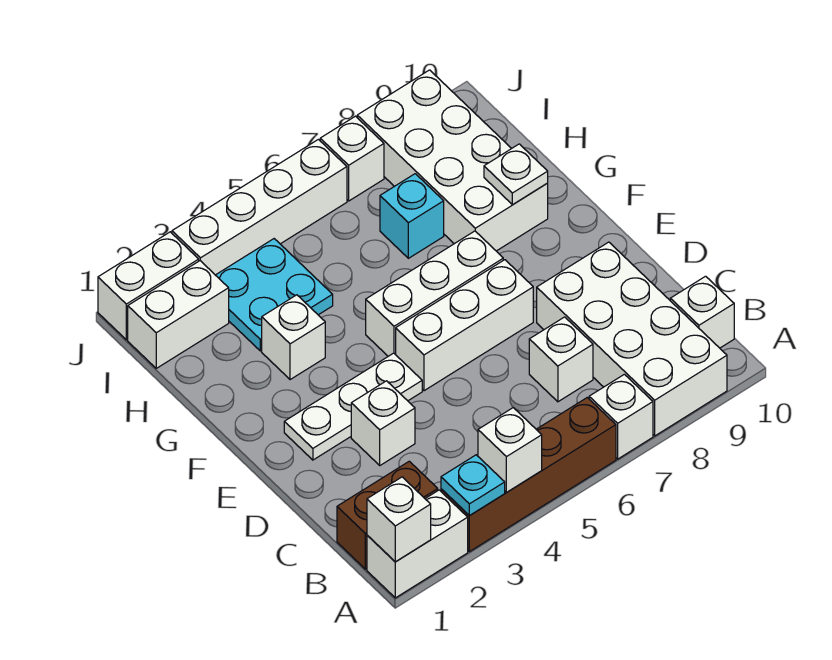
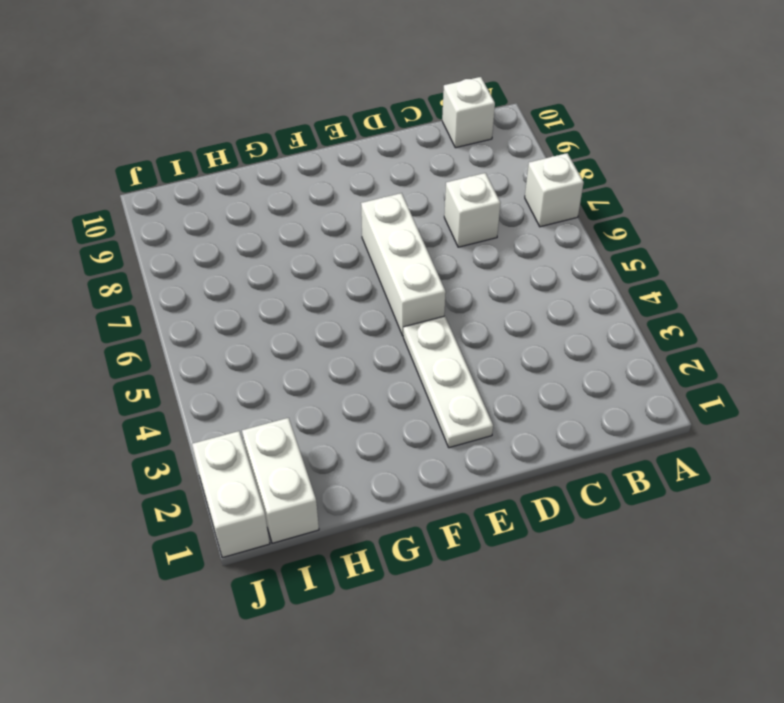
none -> white brick A1:A2 level 1
none -> brown brick A3:A6 level 1
none -> white brick A8:D9 level 1

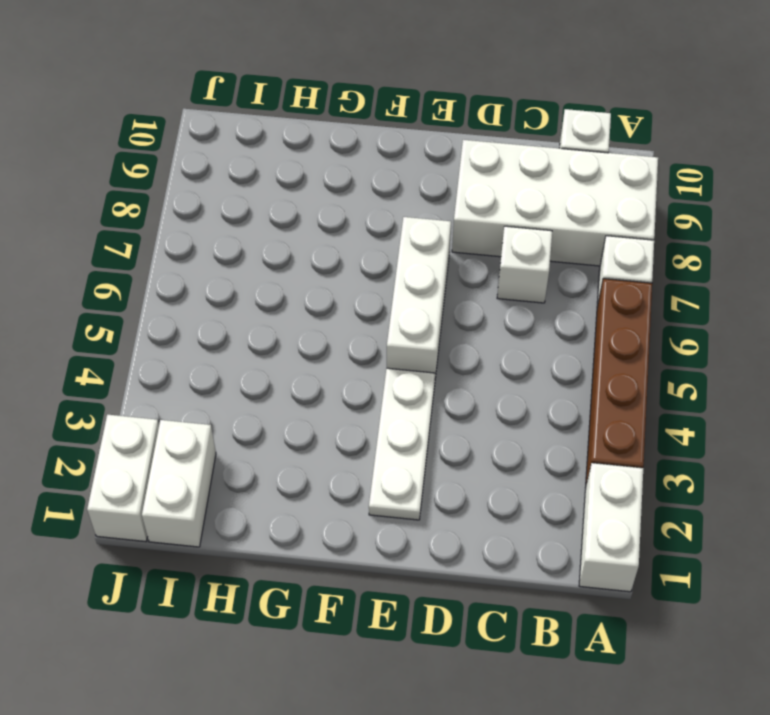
none -> brown brick B1:B2 level 1
none -> white brick D3 level 1
none -> white brick F5:F7 level 1

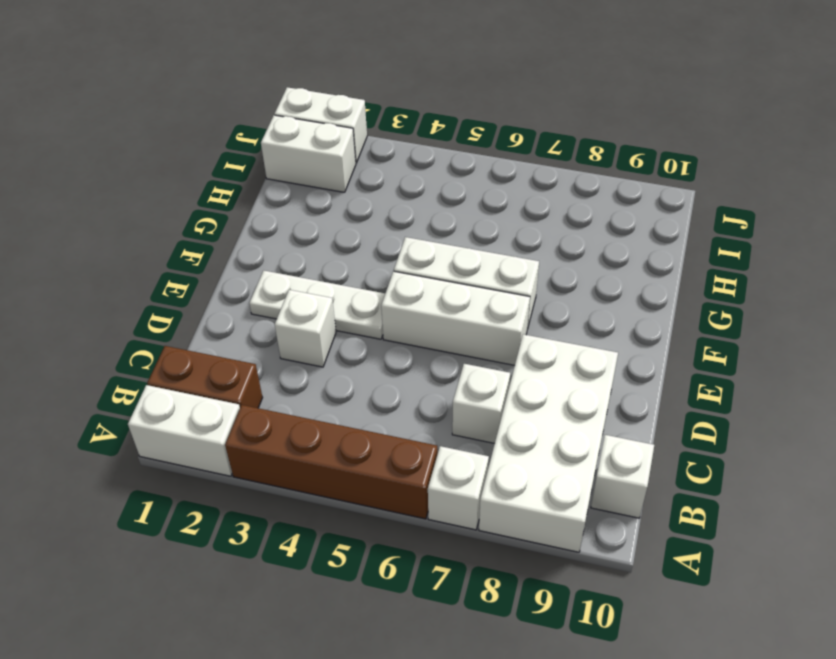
none -> white brick G3 level 1
none -> white brick G8:J9 level 1
none -> cyan plate H3:I4 level 1

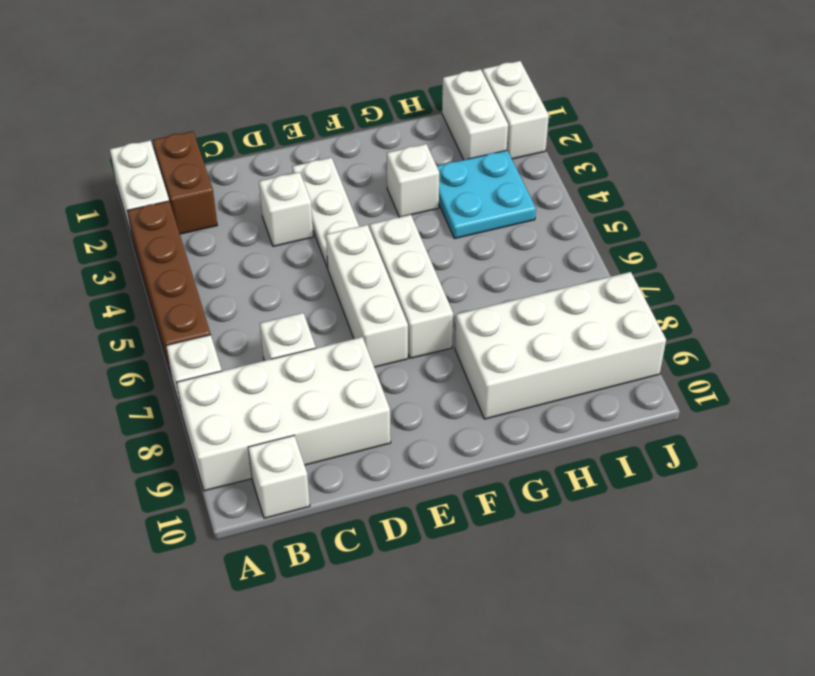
none -> cyan brick H7 level 1
none -> white brick J3:J6 level 1
none -> white brick J7 level 1

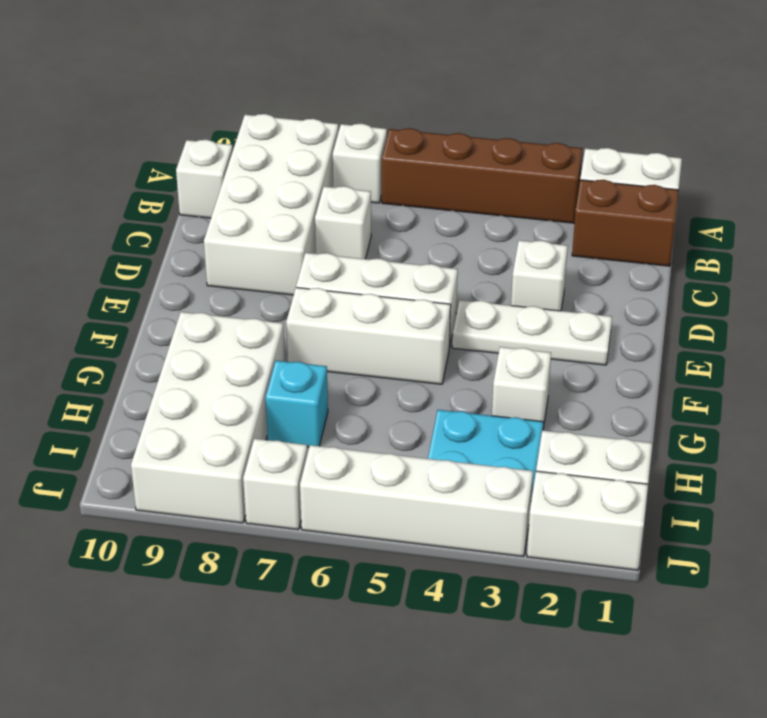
none -> white brick A1 level 2
none -> cyan plate A3 level 2
none -> white brick A4 level 2

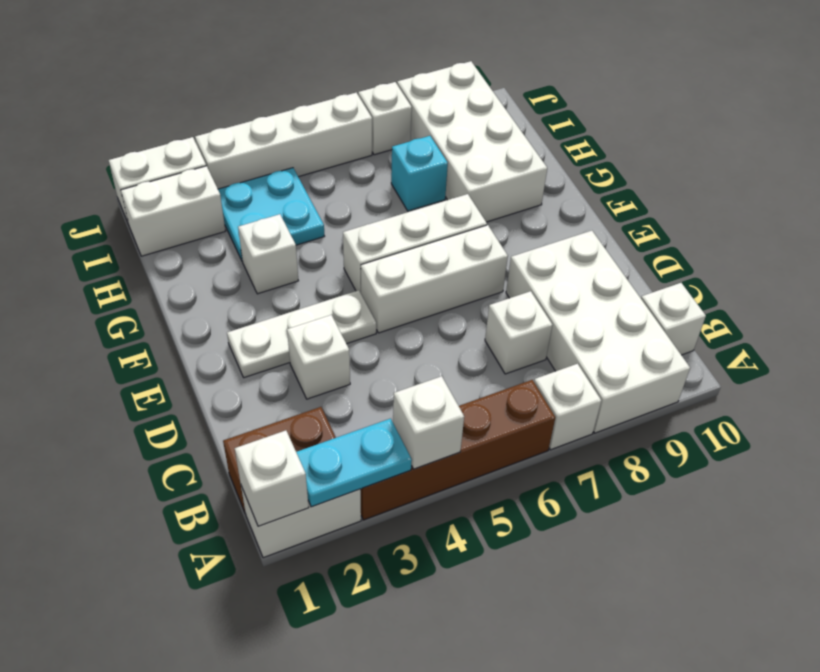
cyan plate A2:A3 level 2 -> cyan plate A3 level 2
none -> white plate G9 level 2

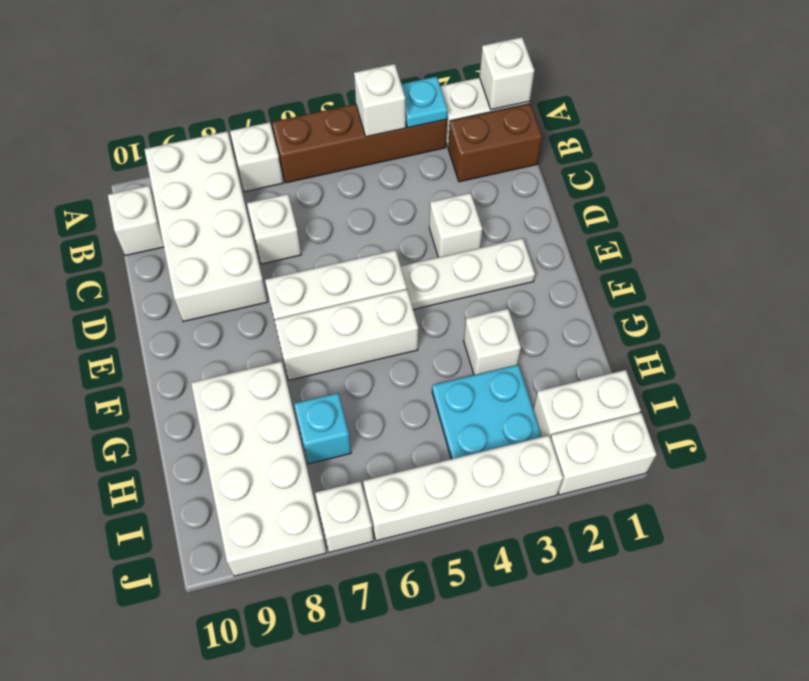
none -> white plate G9 level 2

